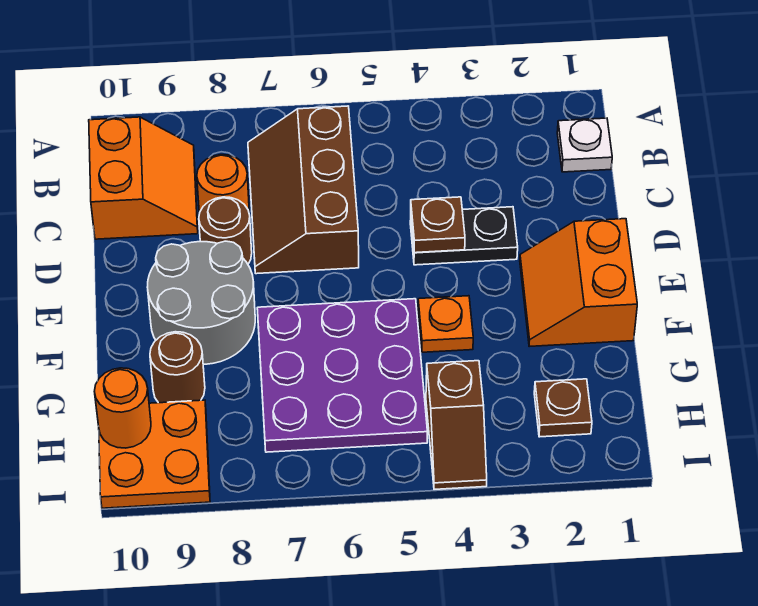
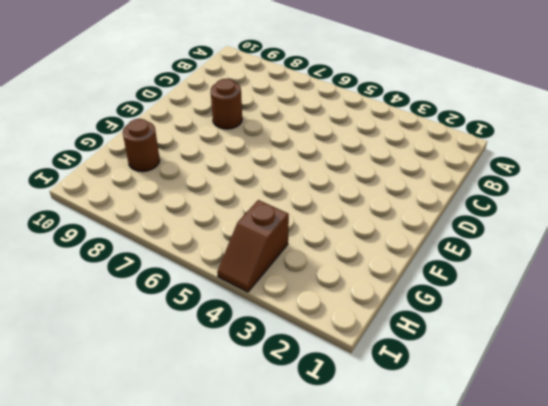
none -> white plate B1 level 1
none -> brown slope B6:D7 level 1 top 6
none -> orange slope B9:C10 level 1 top 10

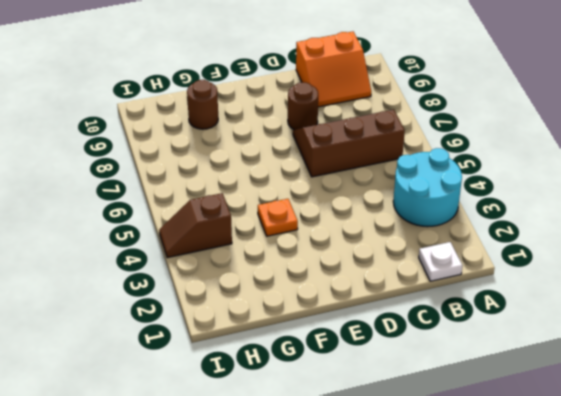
cyan round brick A3:B4 level 1 -> none
none -> orange round brick C8 level 1
none -> black plate D3:D4 level 1
none -> orange slope E1:F2 level 1 top 1

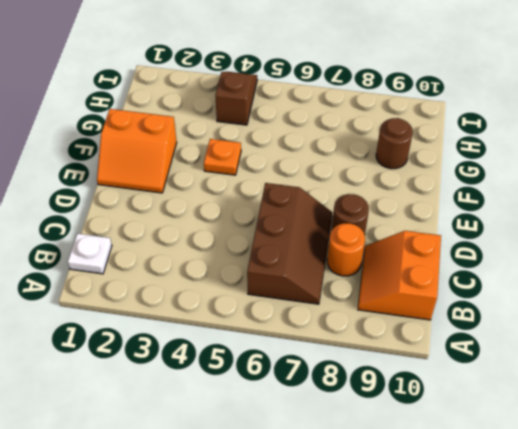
orange slope E1:F2 level 1 top F -> orange slope E1:F2 level 1 top 1
none -> black plate D3:D4 level 1
none -> grey round brick E8:F9 level 1
none -> purple plate F5:H7 level 1

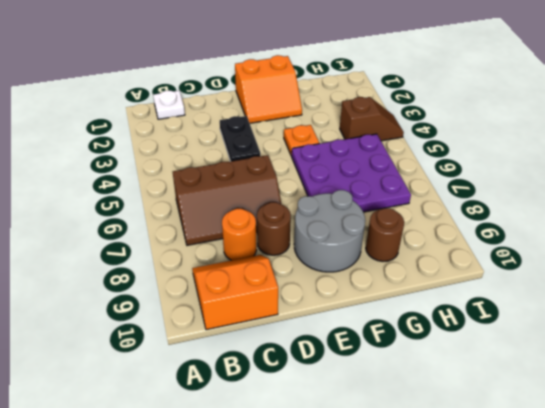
none -> brown plate H2 level 1
none -> orange plate H9:I10 level 1
none -> brown plate D4 level 2

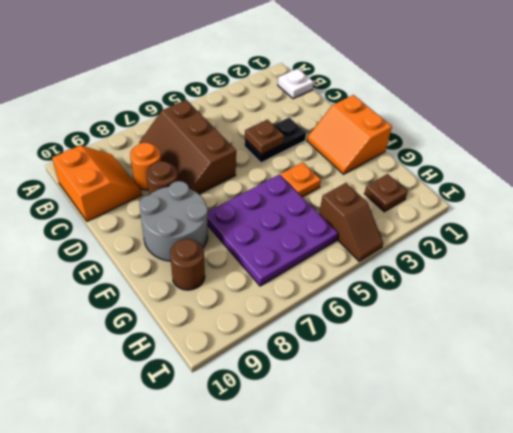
none -> orange plate H9:I10 level 1
none -> orange round brick H10 level 2

